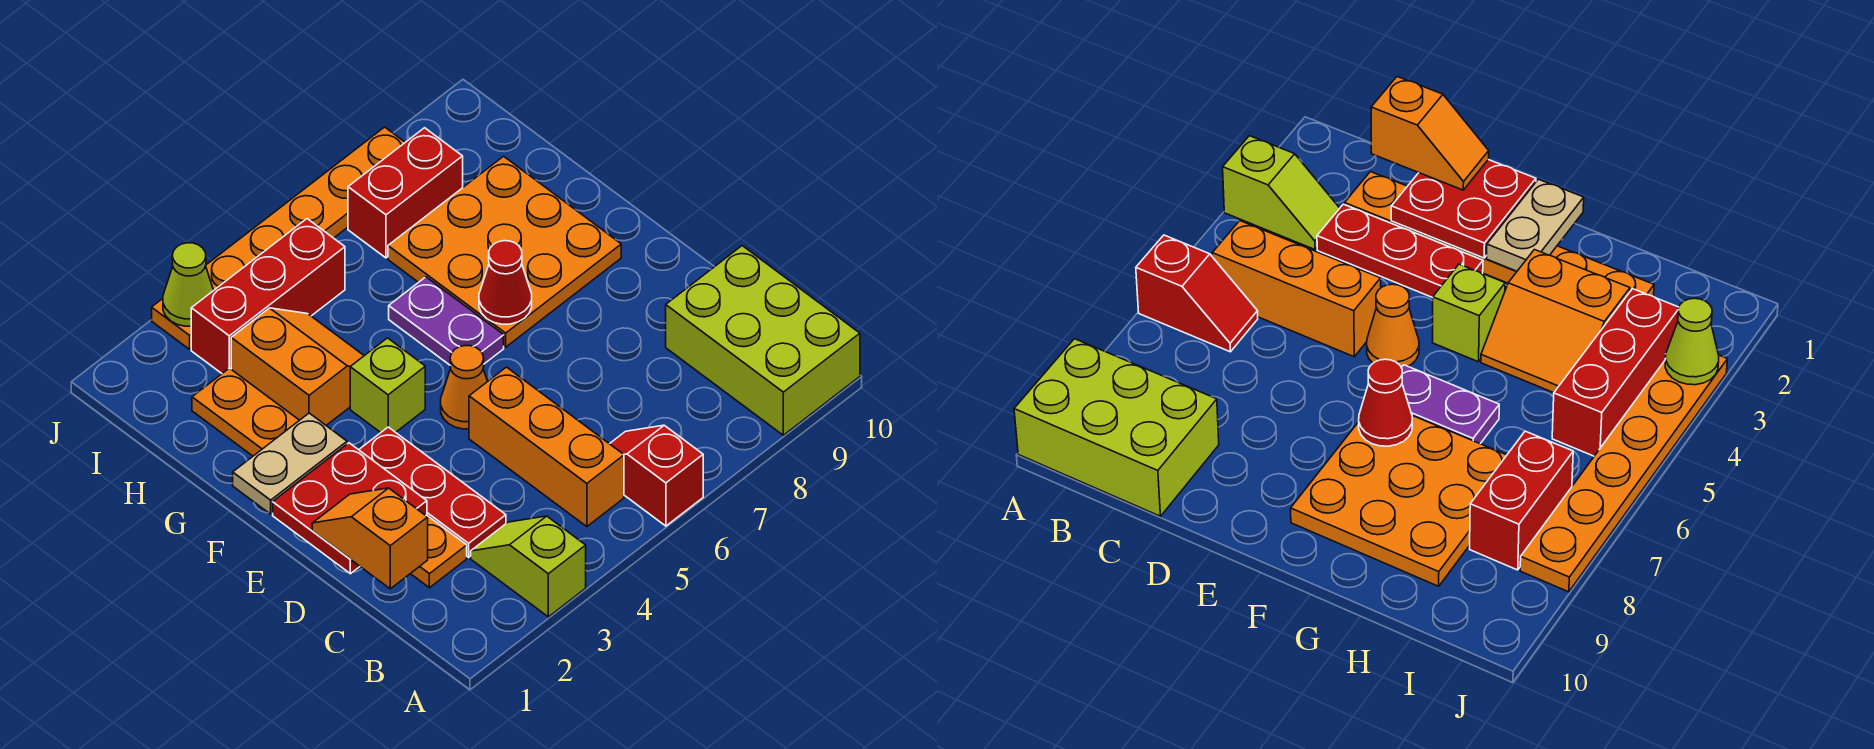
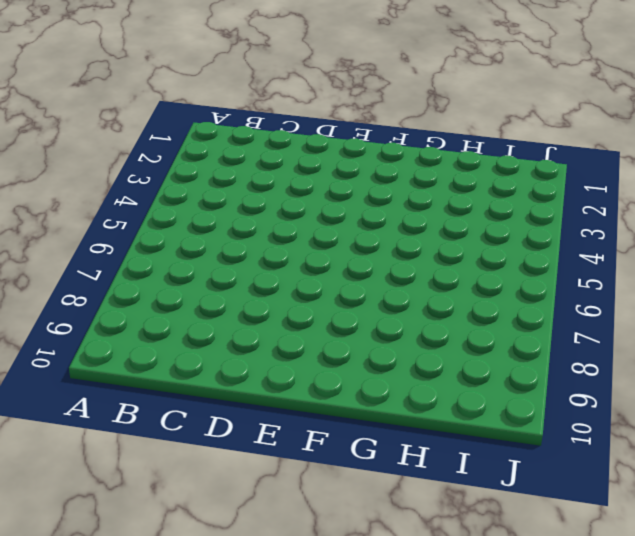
none -> lime slope A3:B3 level 1 top A
none -> red slope A6:B6 level 1 top A
none -> lime brick A9:C10 level 1

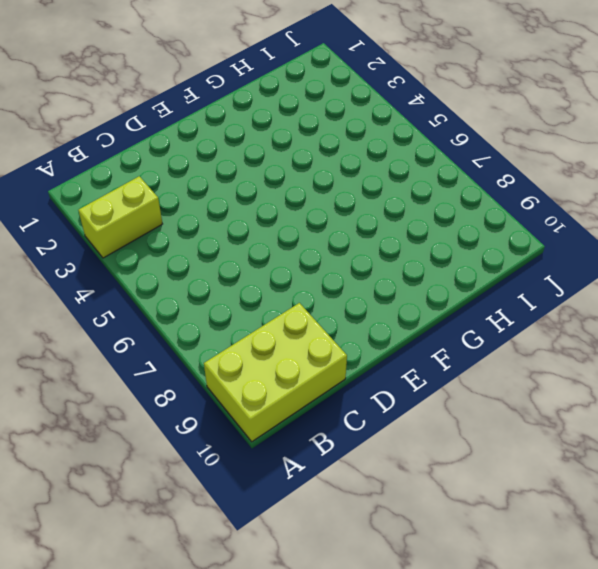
lime brick A3:B3 level 1 -> lime slope A3:B3 level 1 top A
none -> red slope A6:B6 level 1 top A
none -> orange brick B5:D5 level 1
none -> orange plate C2:H2 level 1

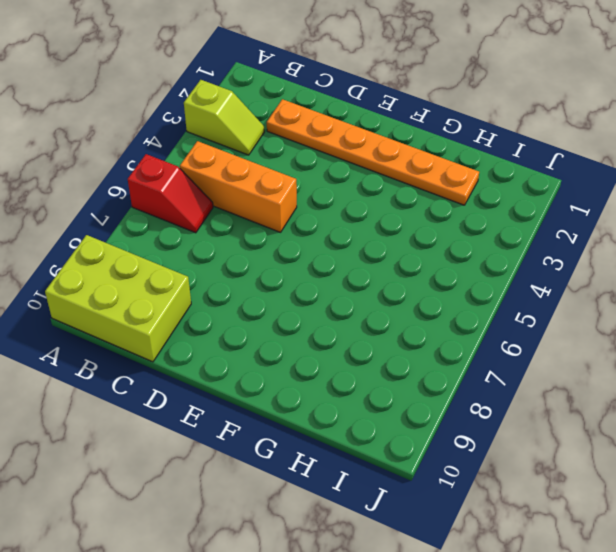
none -> red plate C3:E3 level 1
none -> orange cone E5 level 1
none -> lime brick F4 level 1

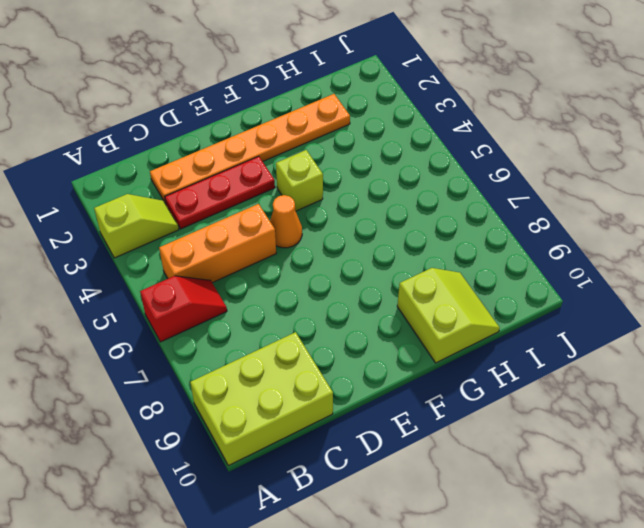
lime slope G9:H10 level 1 top G -> orange plate F7:H9 level 1
none -> purple plate F6:G6 level 1
none -> orange slope G3:H4 level 1 top 3
none -> red brick I3:I5 level 1

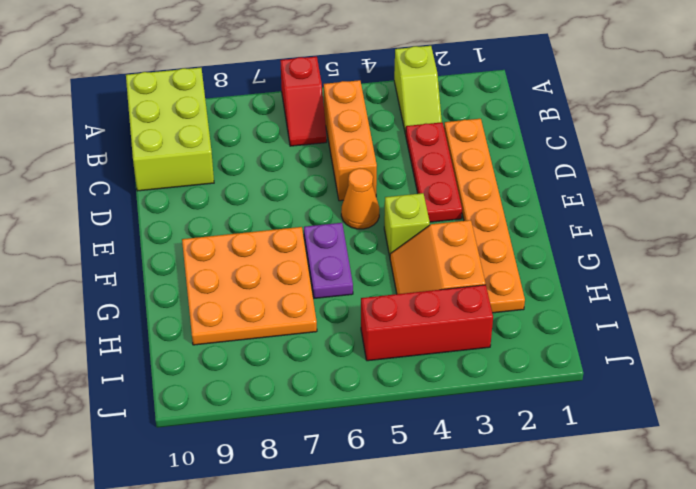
none -> red brick I7:I8 level 1
none -> orange plate J3:J8 level 1
none -> red plate D1:E2 level 2

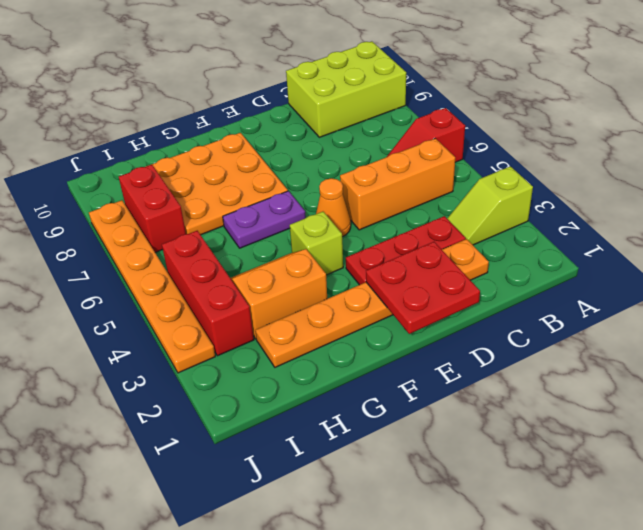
none -> tan plate F1:F2 level 2
none -> red cone F7 level 2
none -> lime cone J3 level 2

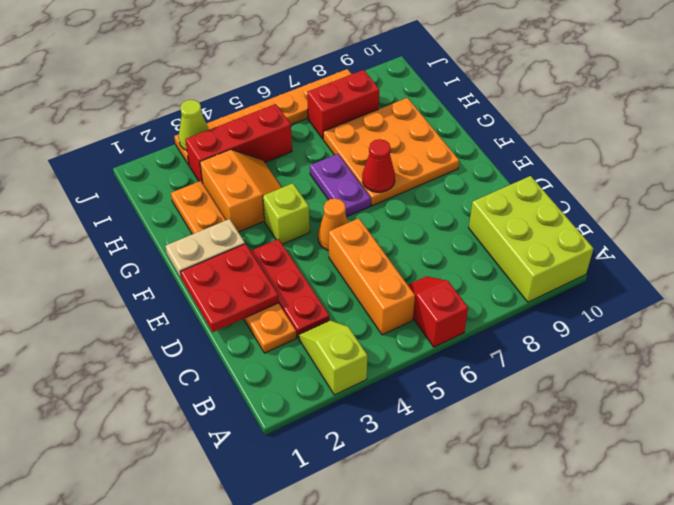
none -> orange slope C1:D1 level 3 top C

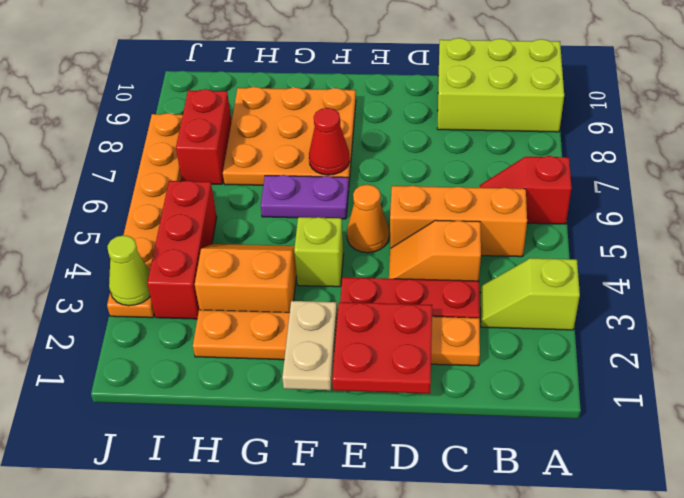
orange slope C4:D4 level 1 top C -> orange slope C1:D1 level 3 top C

